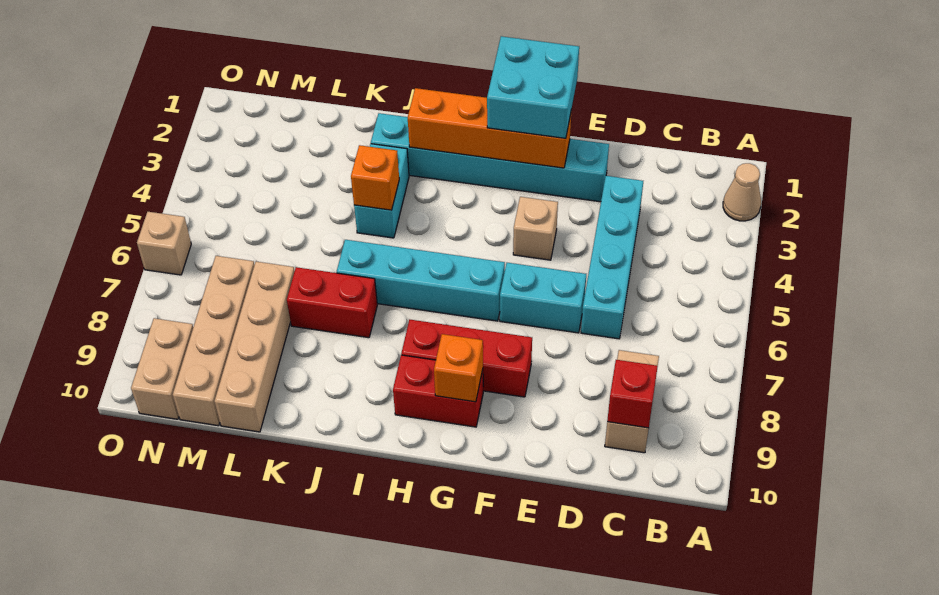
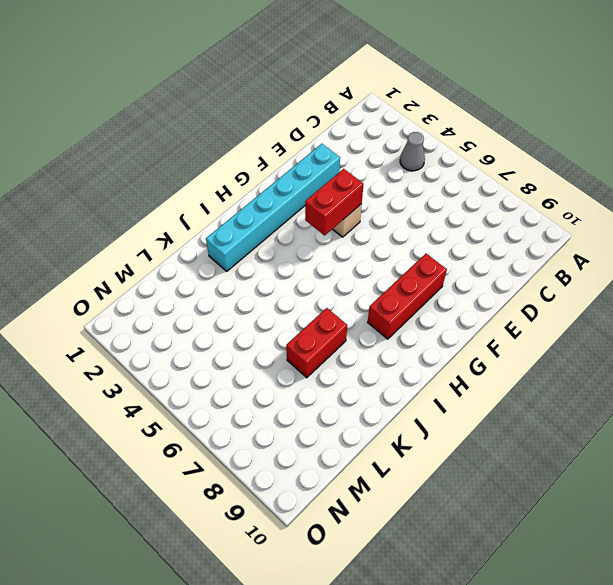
grey cone B4 level 1 -> none
red brick F4:G4 level 2 -> red brick G9:H9 level 1
none -> tan cone A2 level 1
none -> tan brick C8:C9 level 1
none -> cyan brick D3:D6 level 1

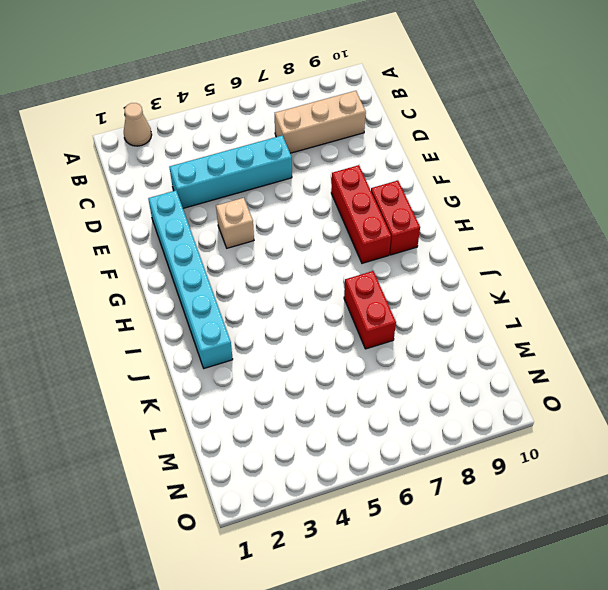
tan brick C7:C9 level 1 -> tan brick C8:C9 level 1
none -> cyan brick E6:F6 level 1
none -> cyan brick G6:J6 level 1
none -> cyan brick J3:J4 level 1

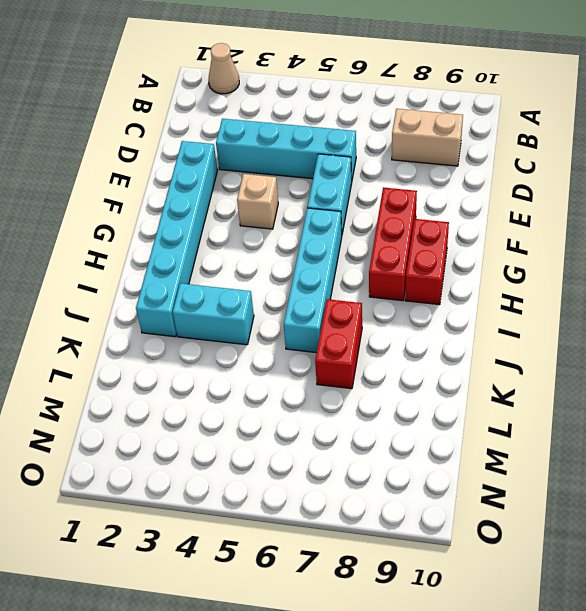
none -> tan brick L7:L10 level 1
none -> tan brick M7:M10 level 1
none -> tan brick N9:N10 level 1

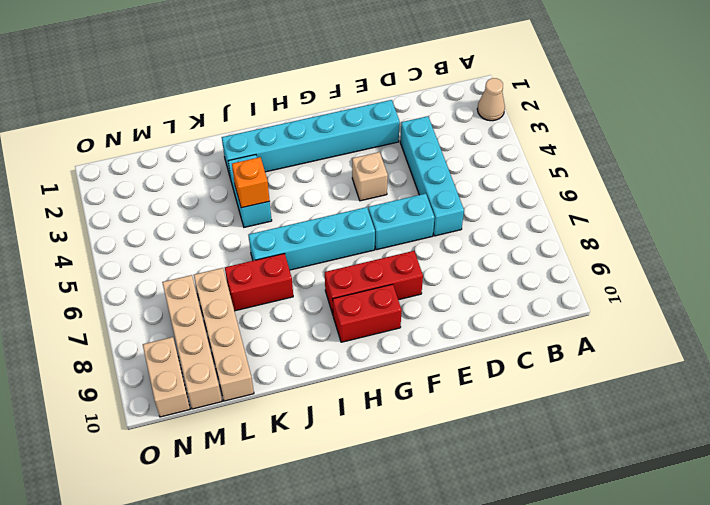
none -> tan brick C8:C9 level 1
none -> tan brick O6 level 1
none -> red brick C9 level 2

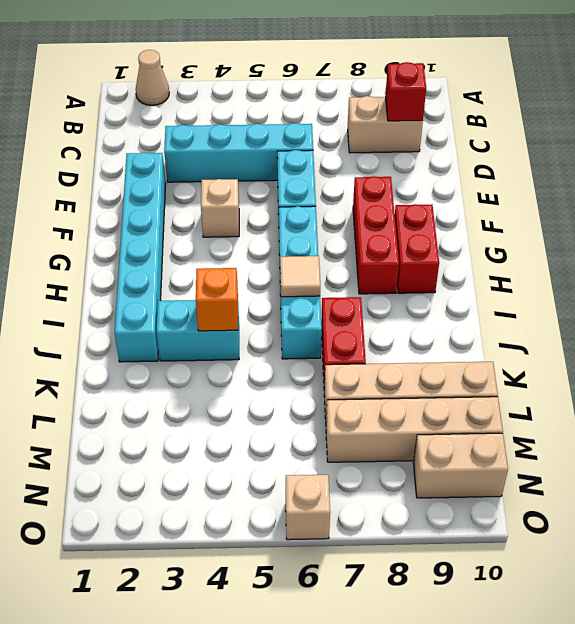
tan tile I6 level 2 -> none
none -> orange brick F2:I2 level 2
none -> orange brick G9 level 2
none -> cyan brick F1:G2 level 3

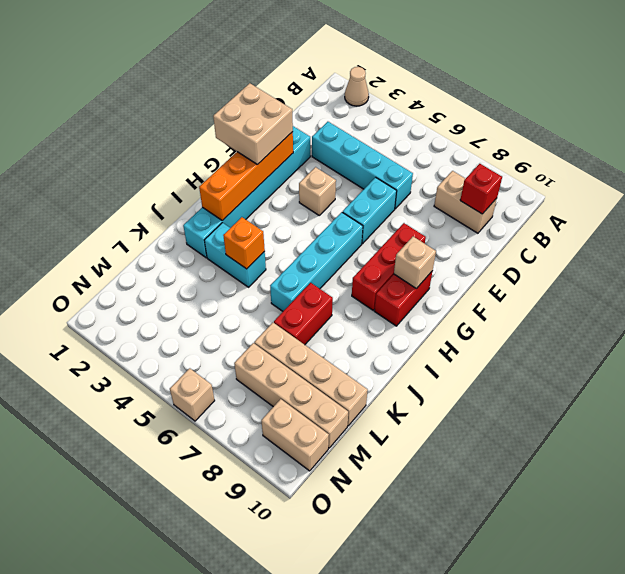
tan brick F1:G2 level 3 -> cyan brick F1:G2 level 3
tan brick G9 level 2 -> orange brick G9 level 2

